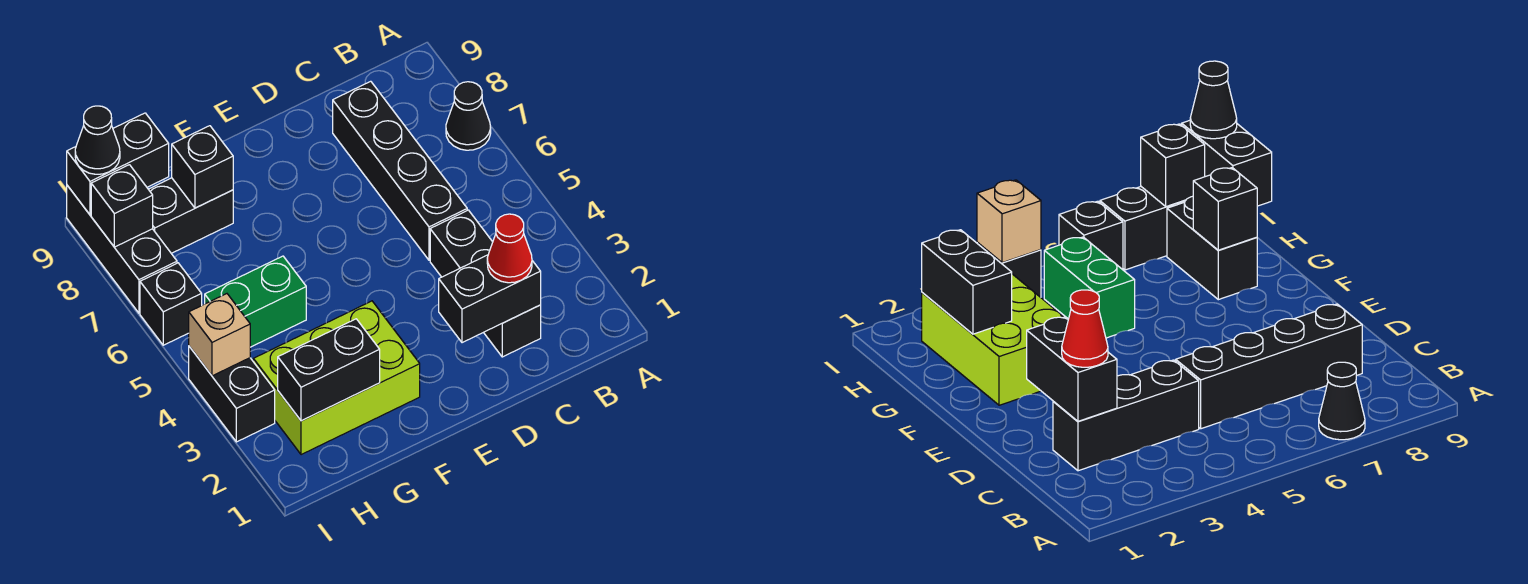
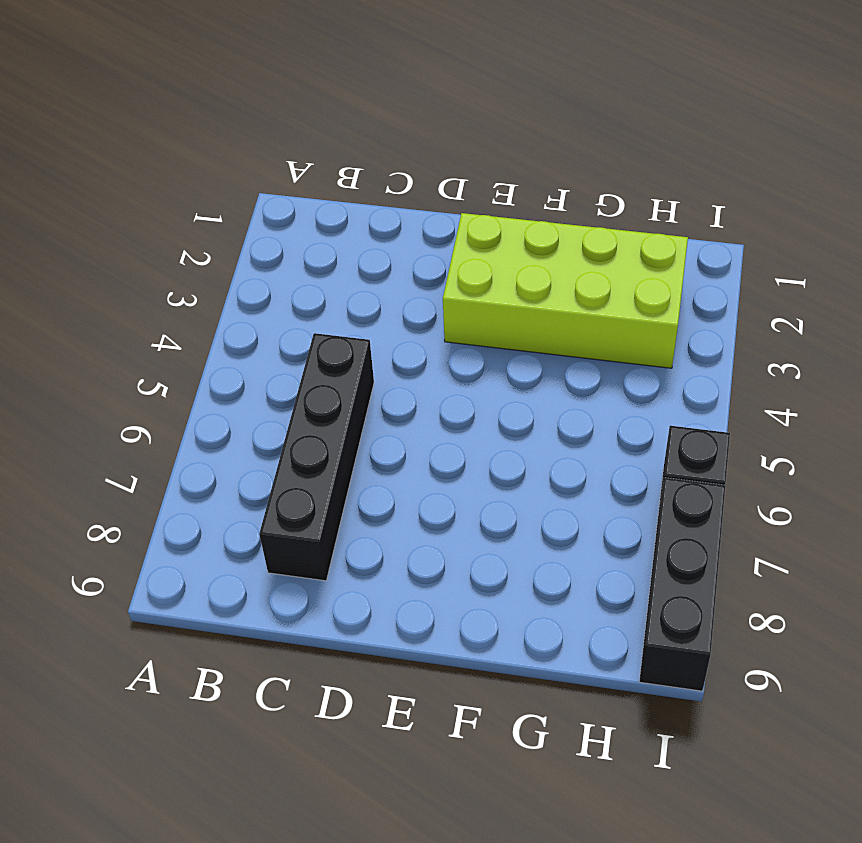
lime brick E2:H3 level 1 -> lime brick F2:H3 level 1
none -> black cone A7 level 1
none -> black brick C2:C4 level 1
none -> green brick G5:H5 level 1

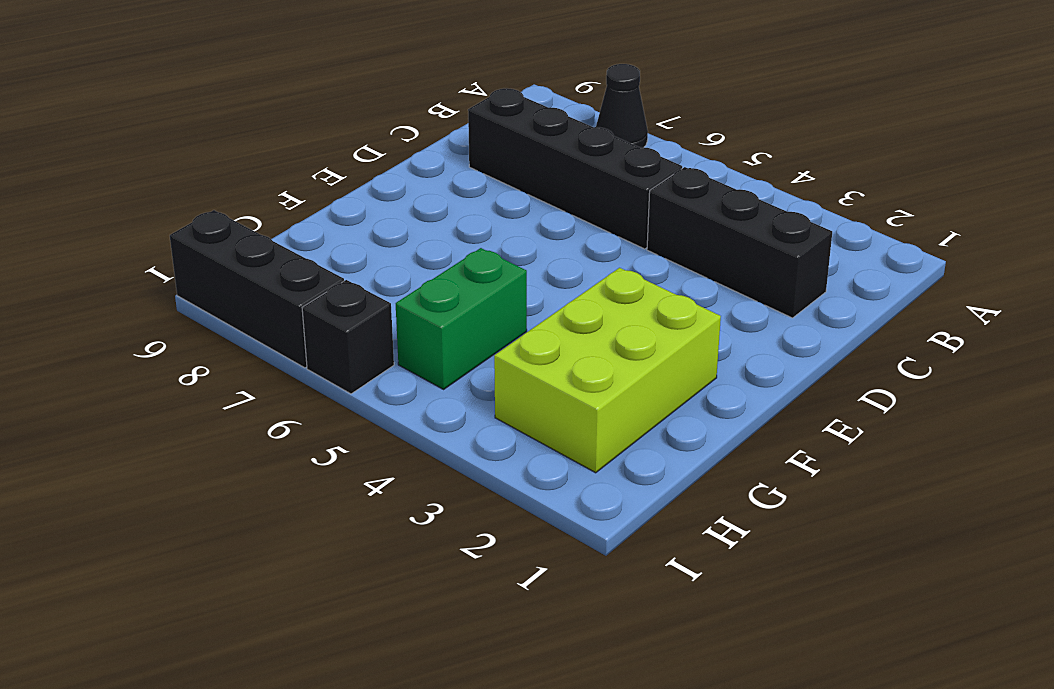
none -> black brick G8:H8 level 1
none -> black brick I3:I4 level 1
none -> black brick C2:D2 level 2

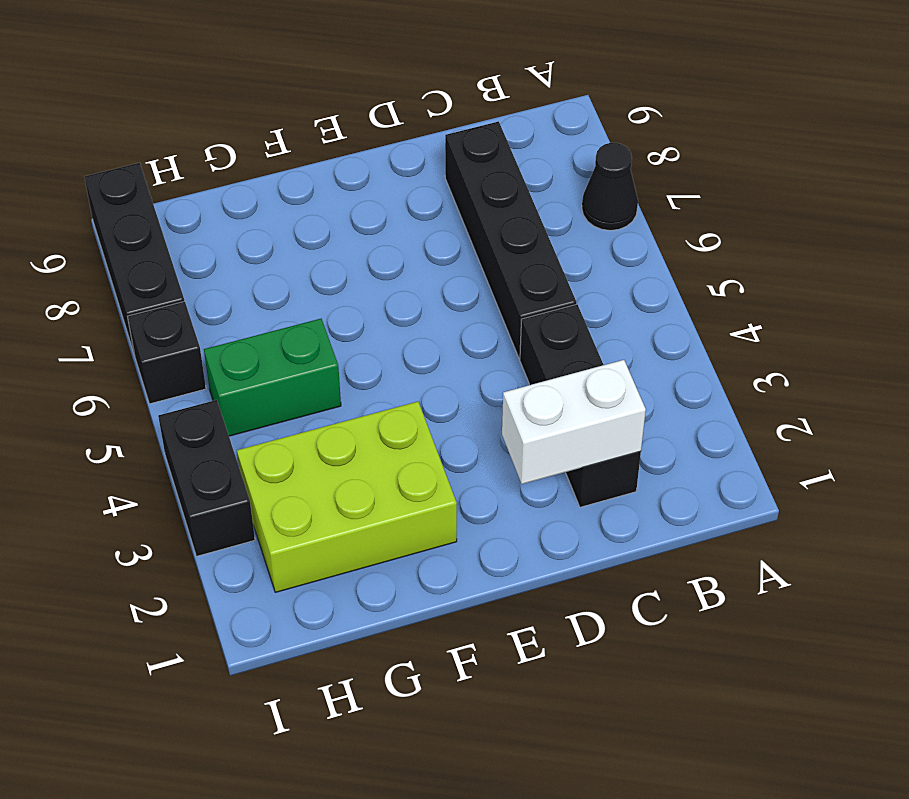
white brick C2:D2 level 2 -> black brick C2:D2 level 2
none -> black brick G8:H8 level 1
none -> black brick G2:H2 level 2
none -> black brick G8 level 2

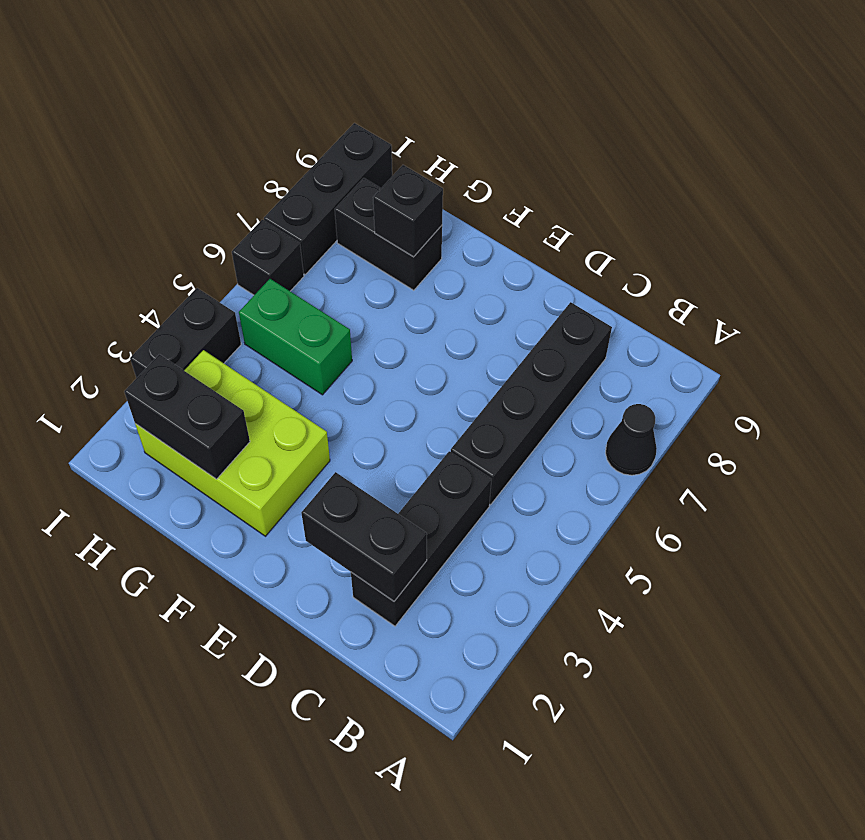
none -> black brick H9:I9 level 2
none -> tan brick I4 level 2
none -> black brick I8 level 2

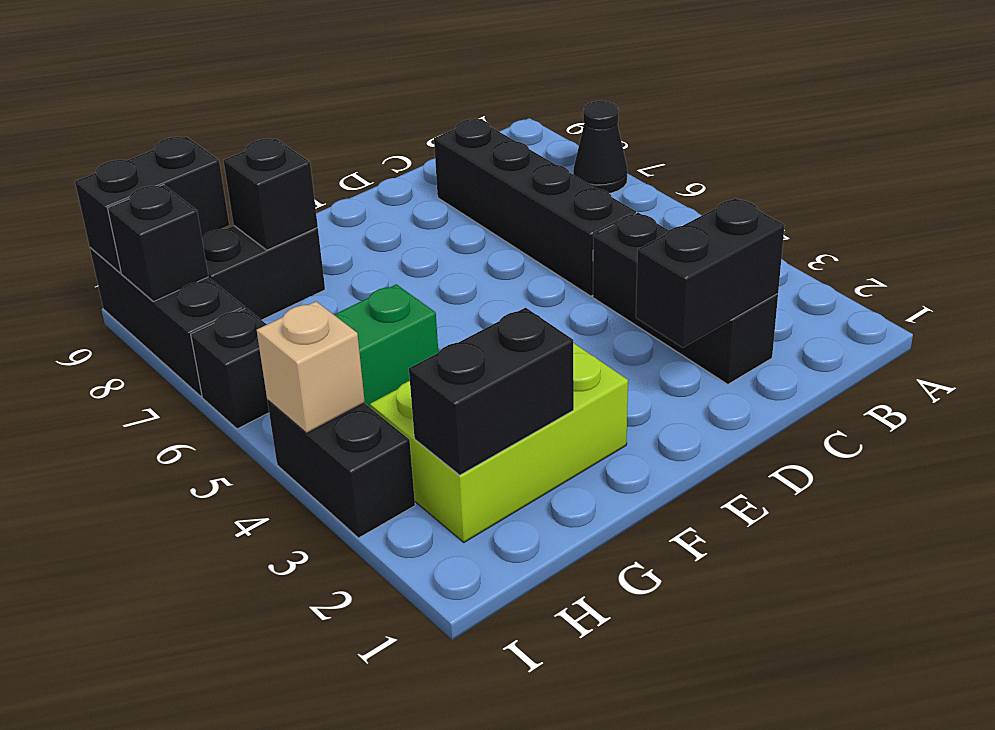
none -> red cone C2 level 3
none -> black cone I9 level 3

